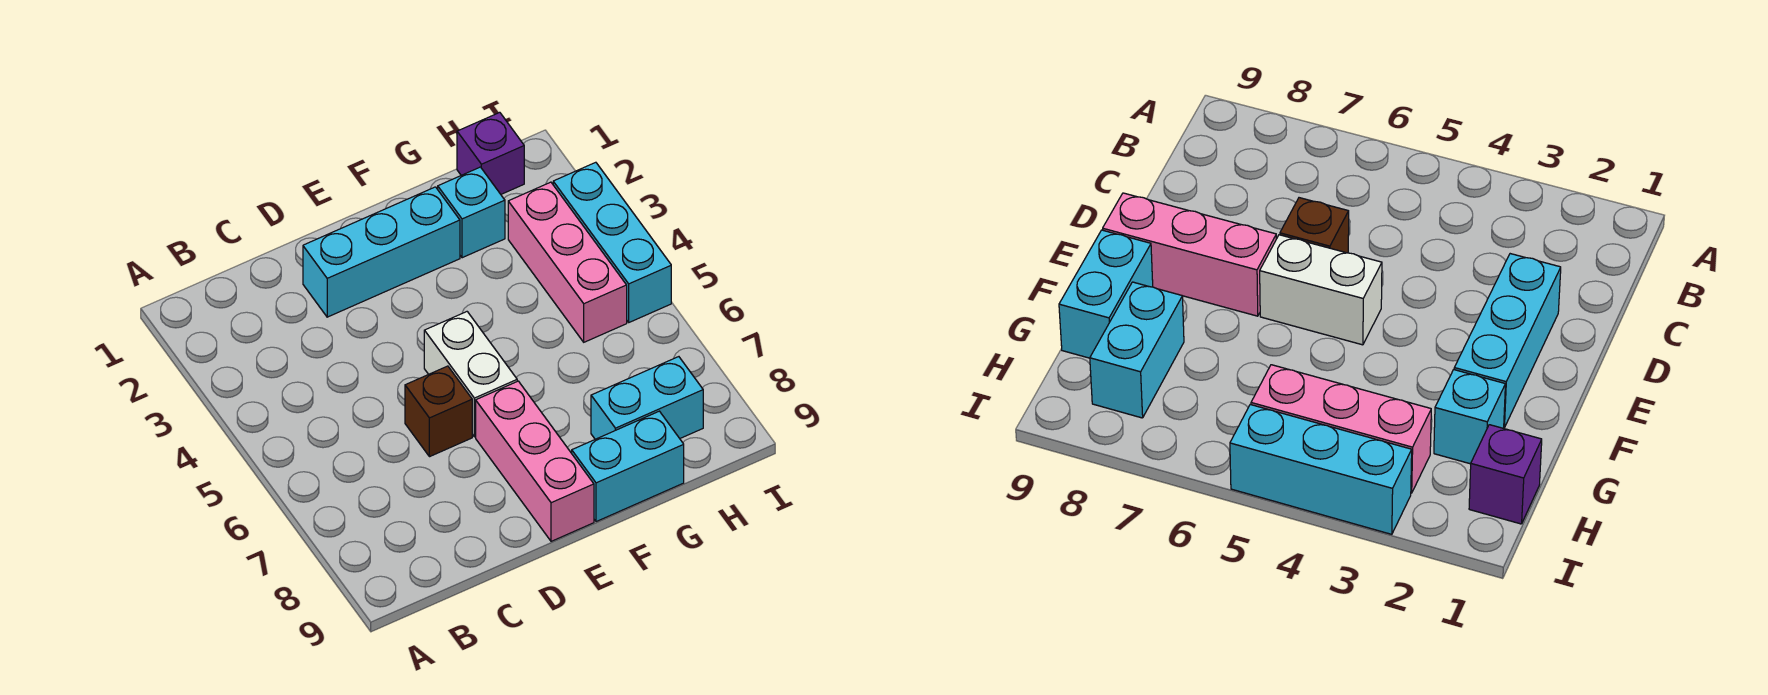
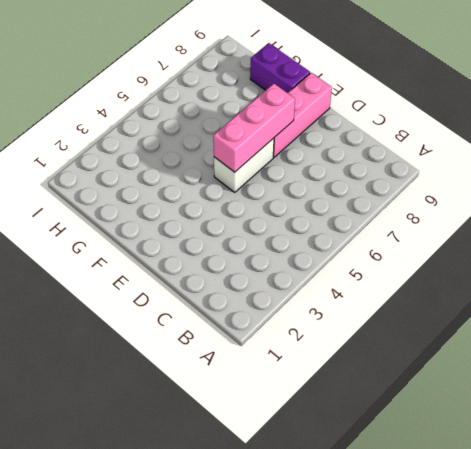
pink brick E5:E7 level 2 -> pink brick H3:H5 level 1
purple brick F9:G9 level 1 -> cyan brick F9:G9 level 1
none -> cyan brick D2:F2 level 1
none -> brown brick D6 level 1

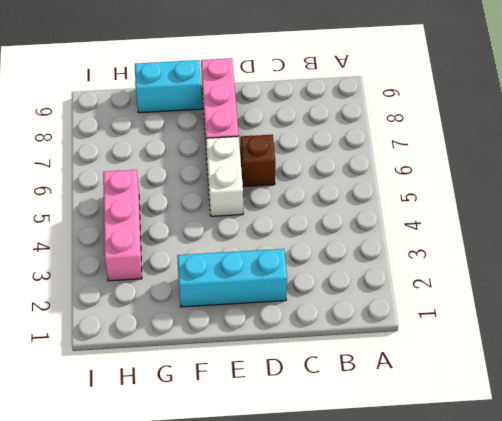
none -> cyan brick G2 level 1
none -> cyan brick G8:H8 level 1

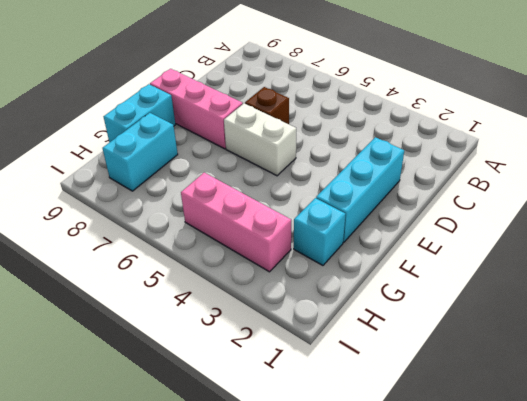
none -> purple brick H1 level 1
none -> cyan brick I3:I5 level 1

